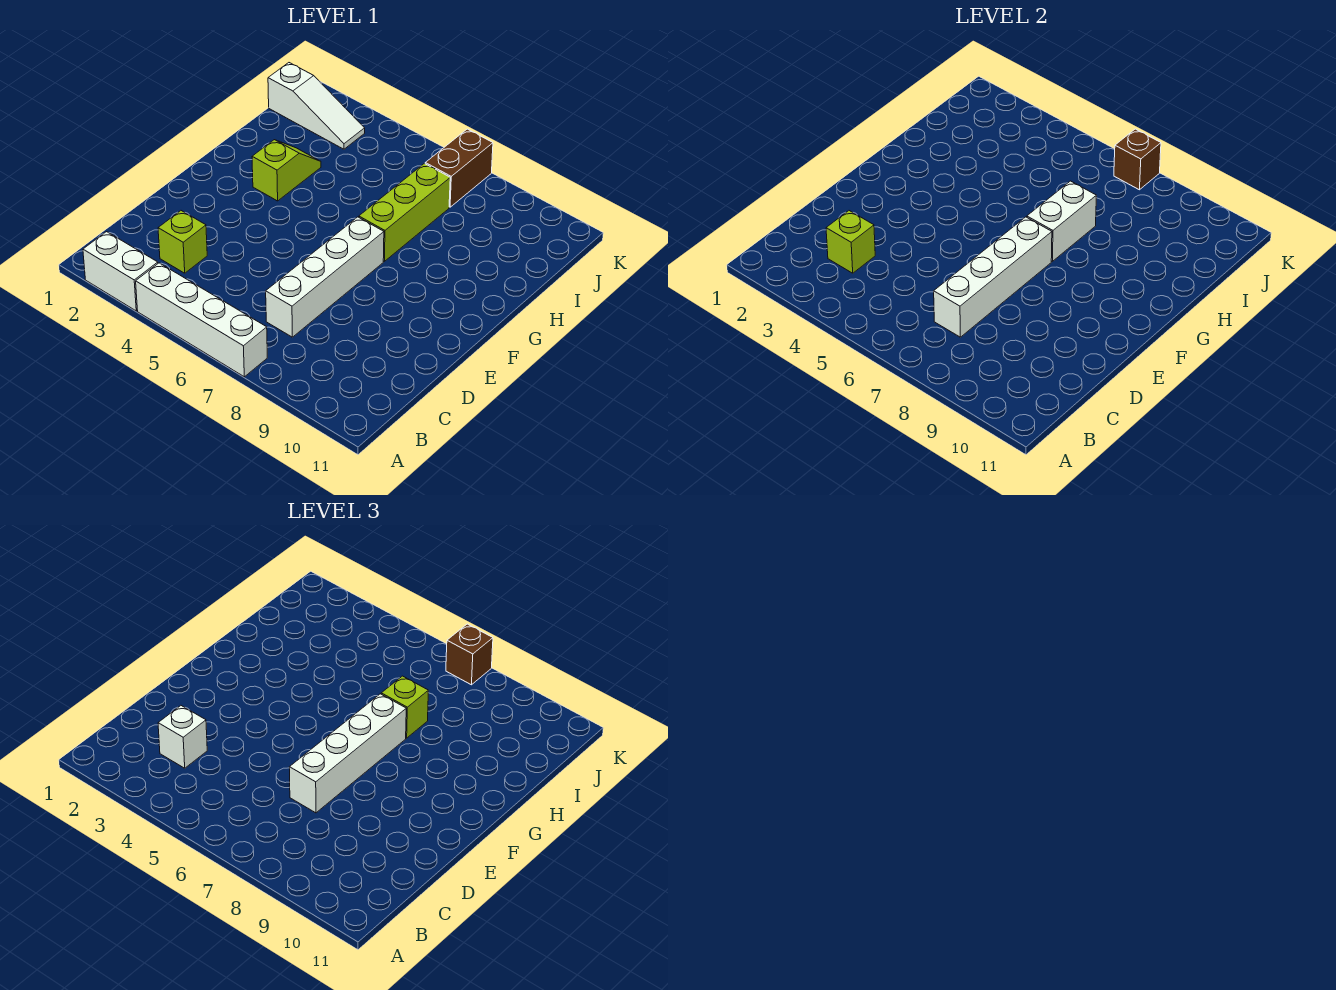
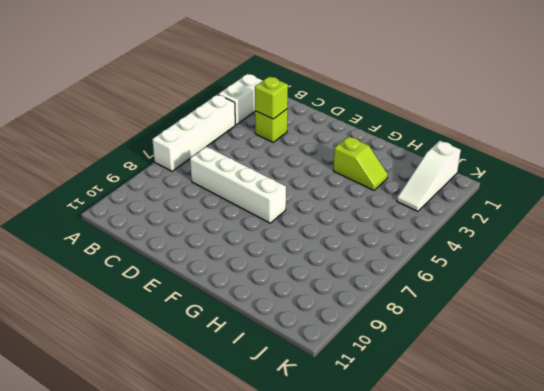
none -> lime brick G7:I7 level 1
none -> brown brick J7:K7 level 1
none -> white brick C7:F7 level 2

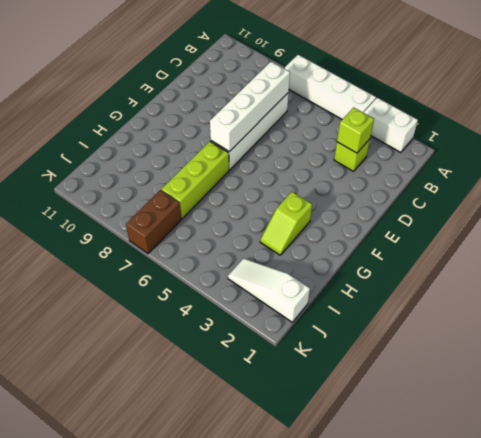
none -> white brick G7:H7 level 2
none -> brown brick K7 level 2
none -> white brick C3 level 3

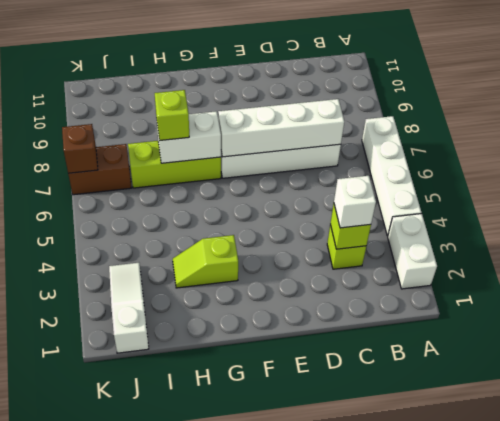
none -> white brick D7:G7 level 3
none -> brown brick K7 level 3

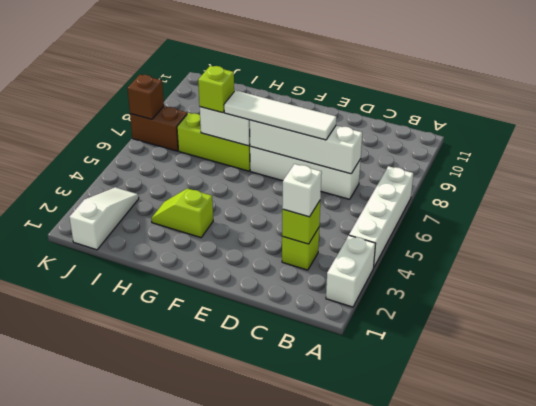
white tile D7:G7 level 3 -> white brick D7:G7 level 3
none -> brown brick K7 level 3

